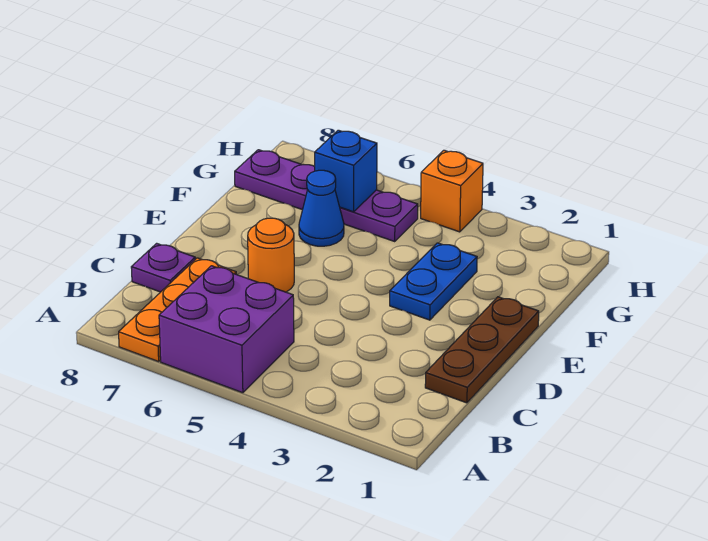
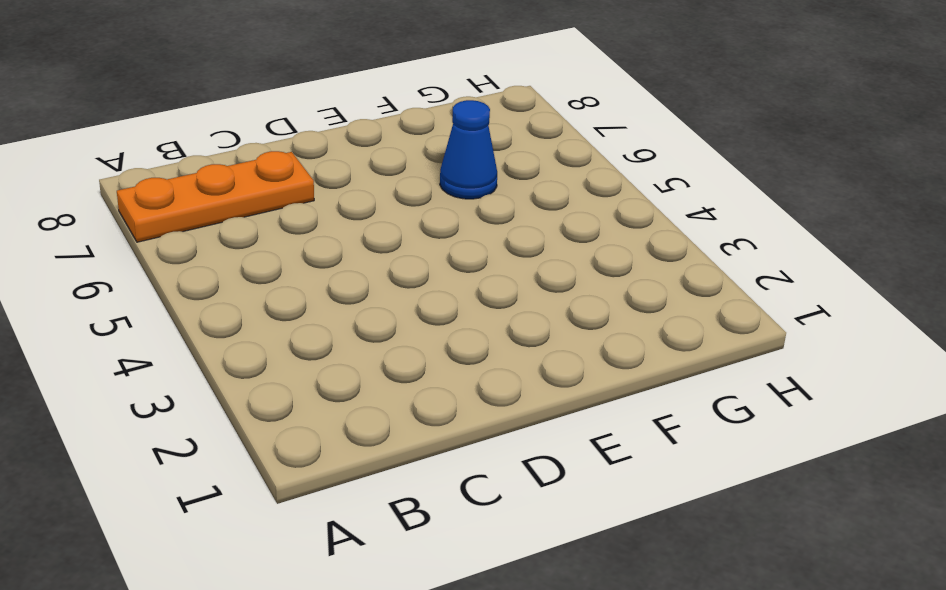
none -> purple brick A5:B6 level 1
none -> brown plate C1:E1 level 1

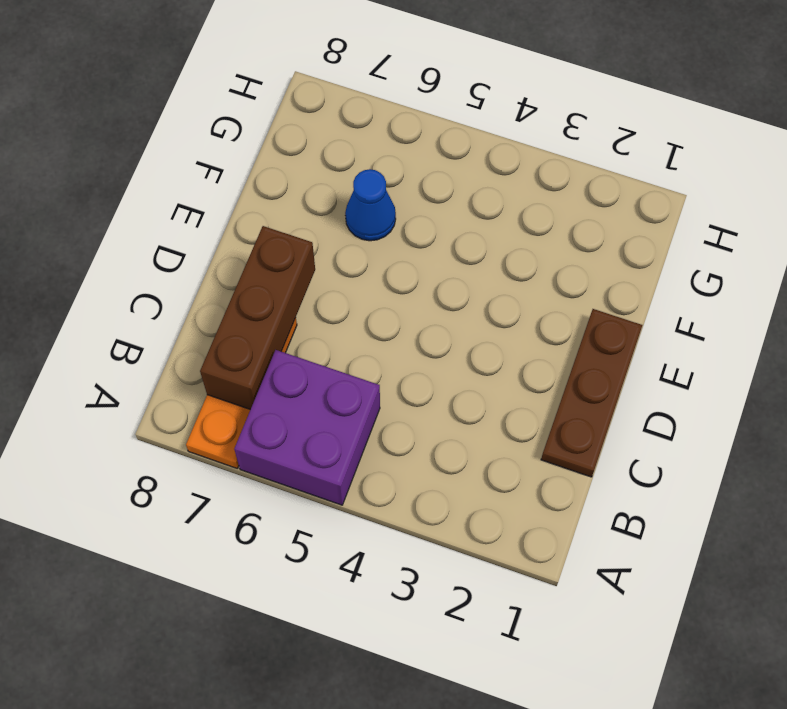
brown brick B7:D7 level 2 -> none
none -> purple plate C8 level 1
none -> orange round brick D6 level 1

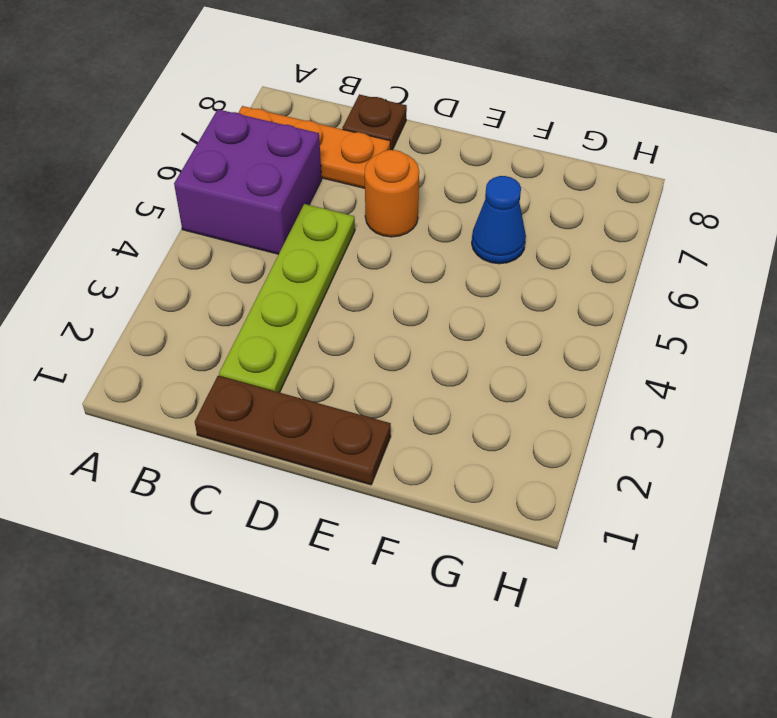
lime plate C2:C5 level 1 -> none
brown plate C8 level 1 -> purple plate C8 level 1
none -> blue plate E3:F3 level 1
none -> purple plate G5:G8 level 1

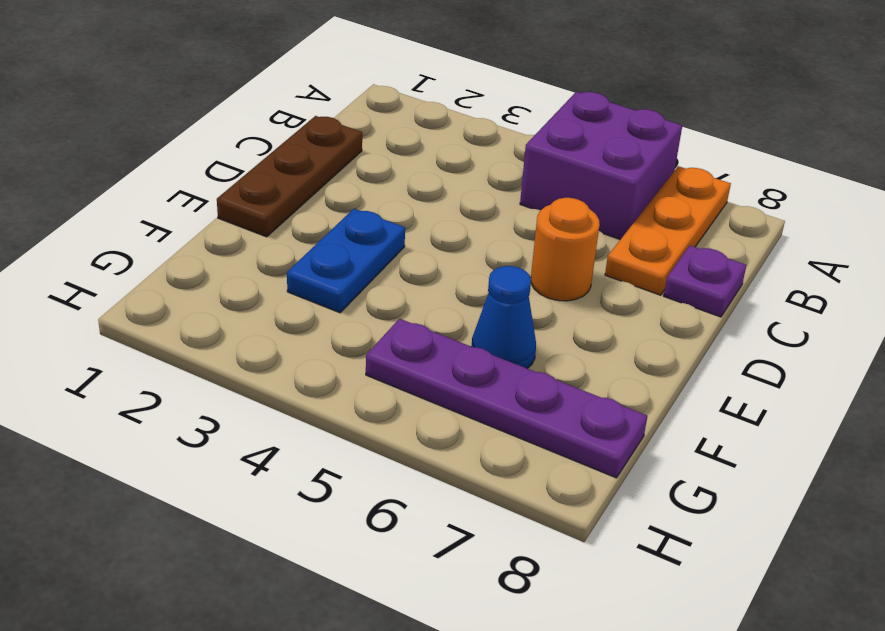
none -> orange brick H4 level 1
none -> blue brick G6 level 2

